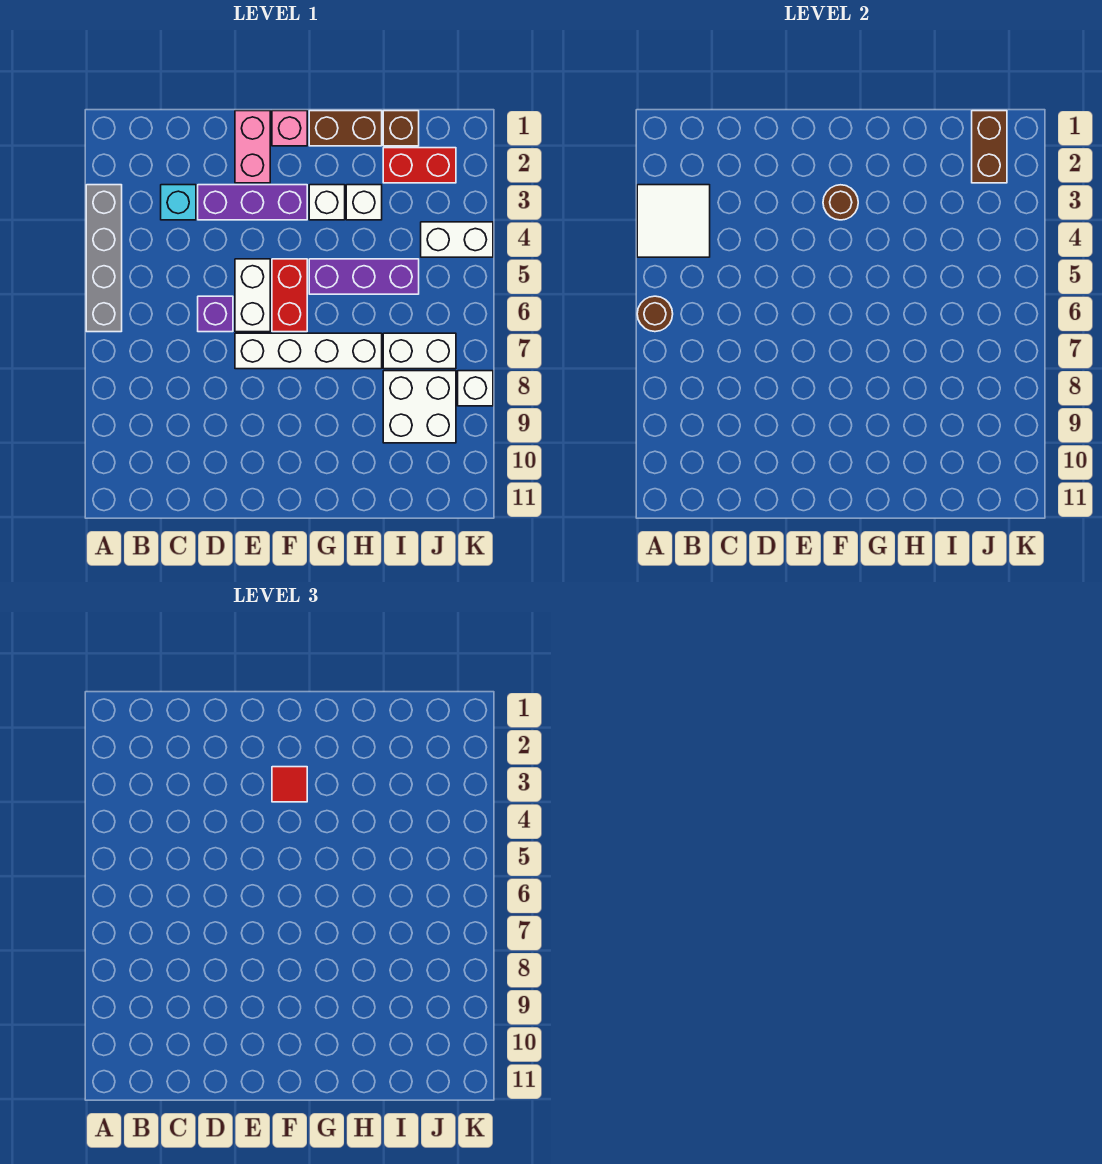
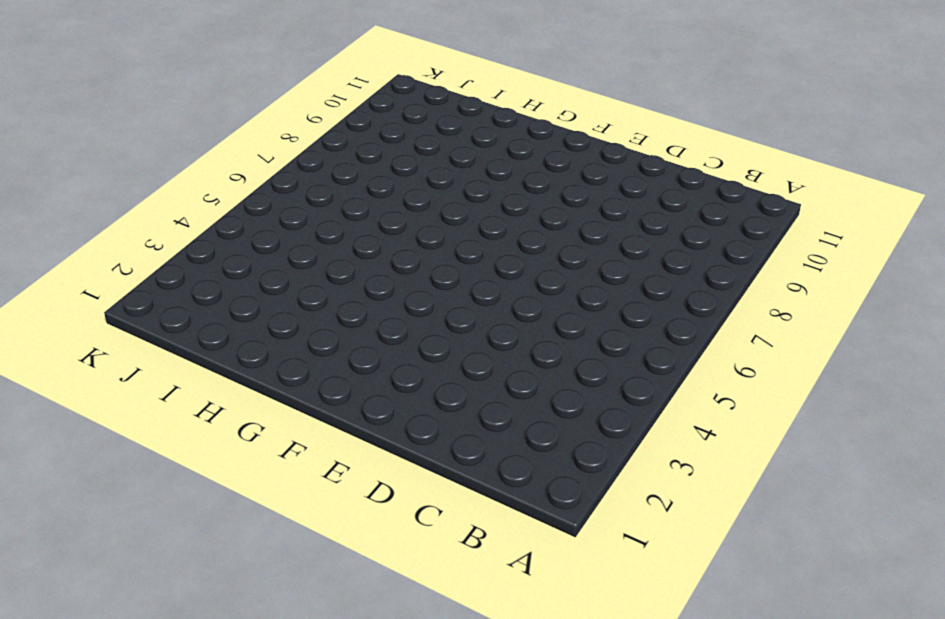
none -> grey brick A3:A6 level 1
none -> cyan brick C3 level 1
none -> purple brick D3:F3 level 1

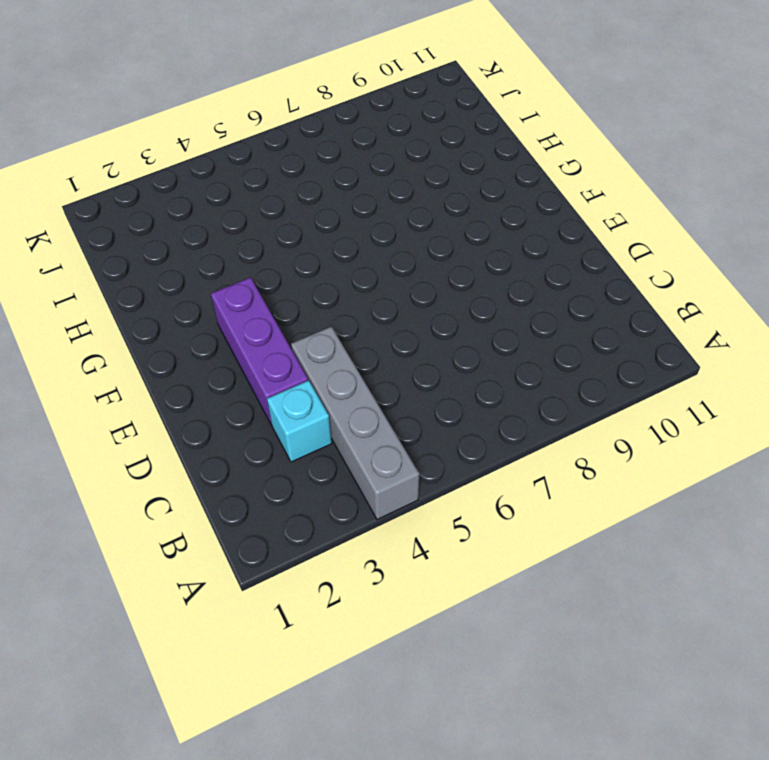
grey brick A4:D4 level 1 -> grey brick A3:A6 level 1
none -> purple brick D6 level 1
none -> pink brick E1:E2 level 1
none -> white brick E5:E6 level 1

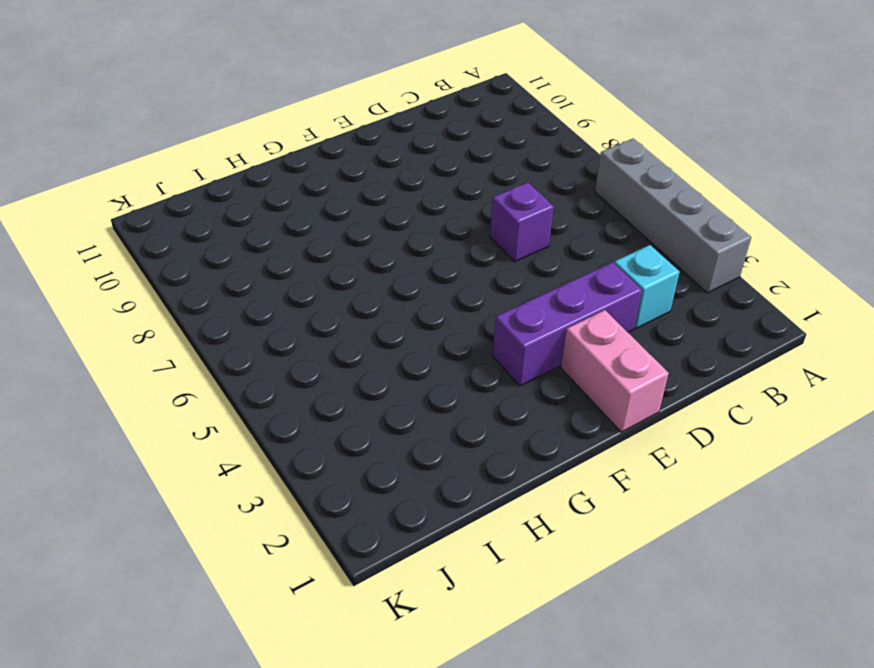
none -> white brick E5:E6 level 1
none -> white brick E7:H7 level 1
none -> pink brick F1 level 1

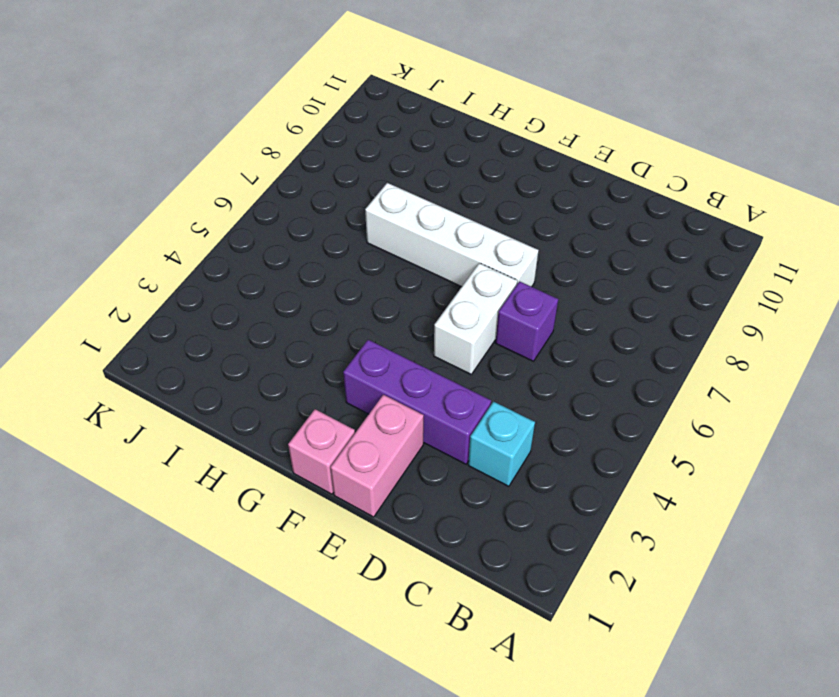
none -> grey brick A3:A6 level 1
none -> red brick F5:F6 level 1
none -> brown brick G1:H1 level 1

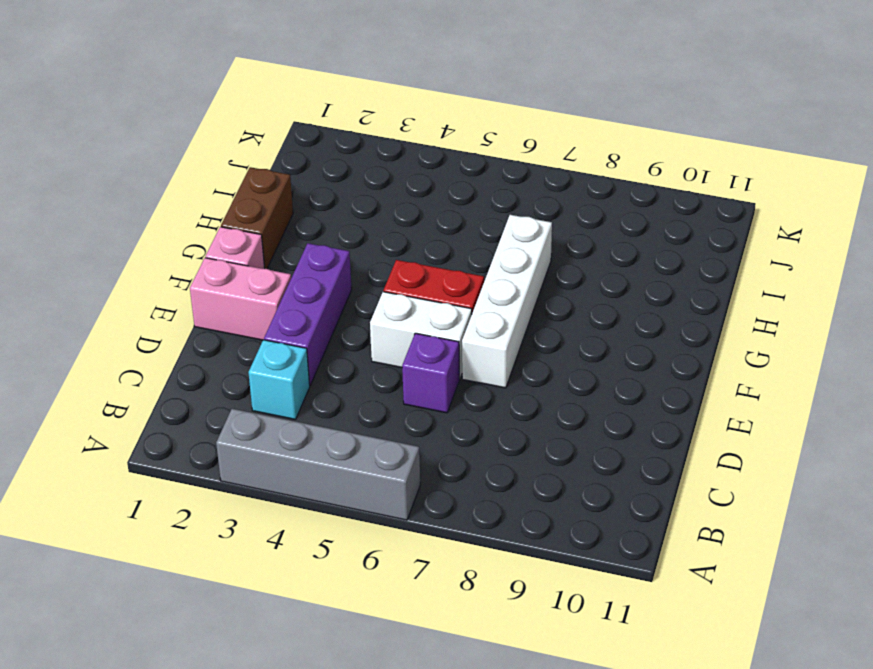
none -> white brick G3 level 1
none -> purple brick G5:I5 level 1
none -> white brick H3 level 1

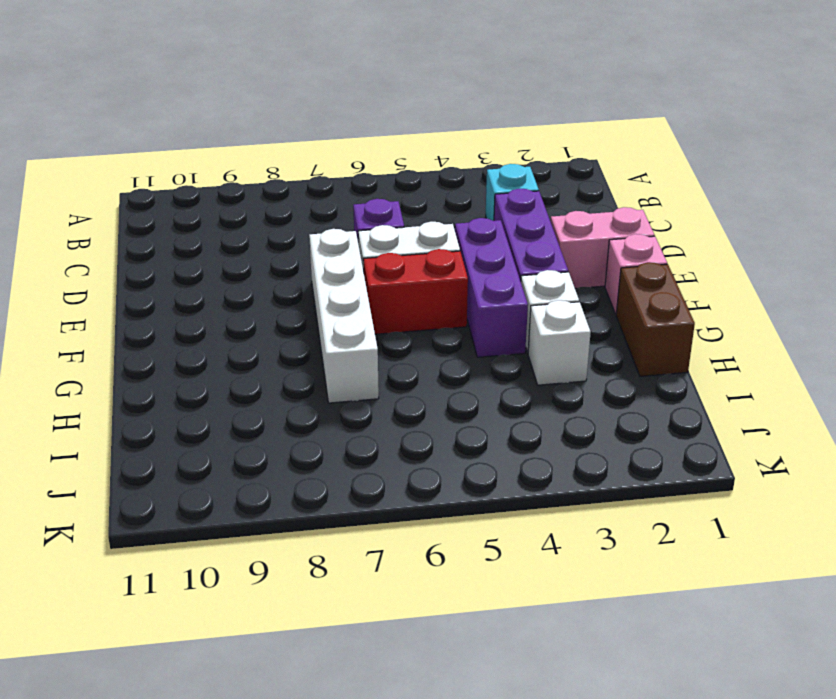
purple brick E4:G4 level 1 -> purple brick G5:I5 level 1
none -> grey brick A3:A6 level 1
none -> brown brick I1 level 1
none -> red brick I2:J2 level 1

